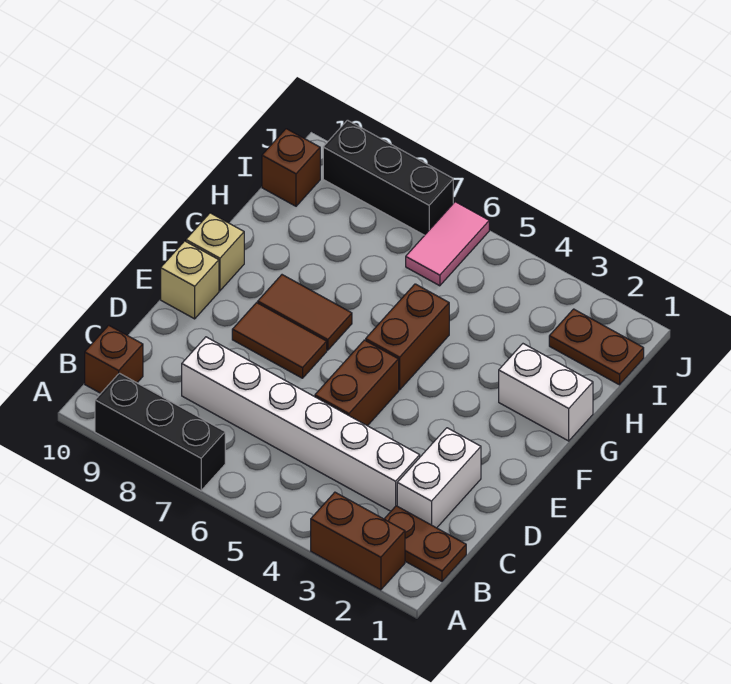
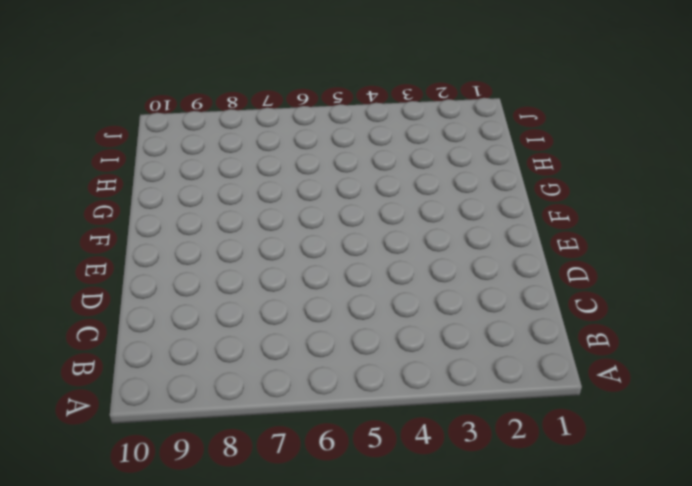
none -> brown brick A2:A3 level 1
none -> black brick A7:A9 level 1
none -> brown plate B1:B2 level 1

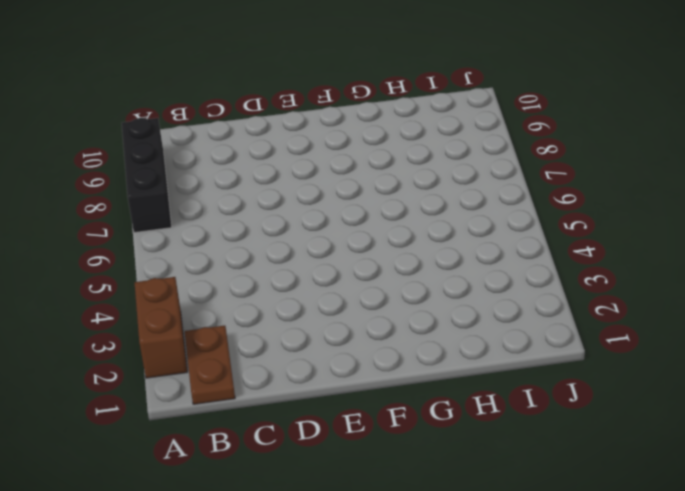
none -> brown brick B10 level 1
none -> white brick C2:D2 level 1
none -> white brick C3:C8 level 1

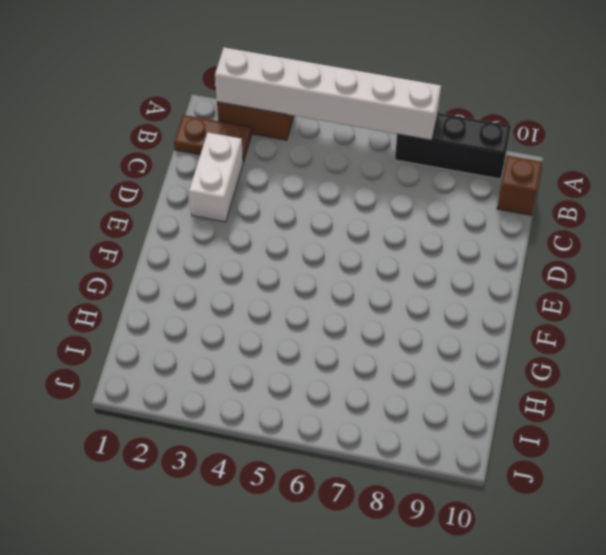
white brick A2:A7 level 2 -> white brick C3:C8 level 1
none -> brown brick D5:E5 level 1
none -> brown tile E7:E8 level 1
none -> tan brick E10 level 1

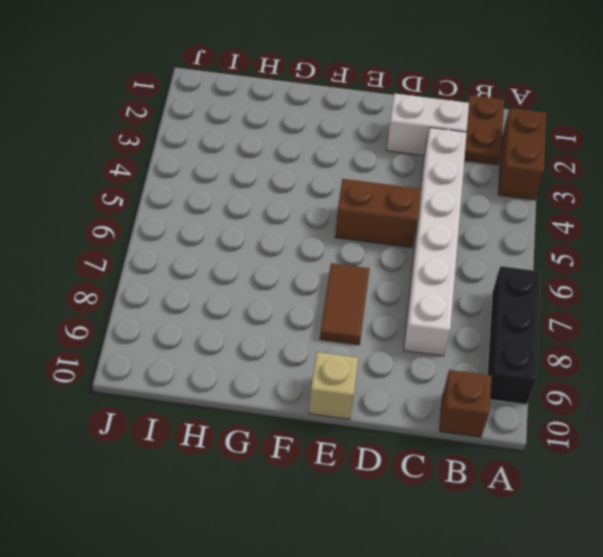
none -> brown brick F5:G5 level 1
none -> brown tile F7:F8 level 1
none -> tan brick F10 level 1

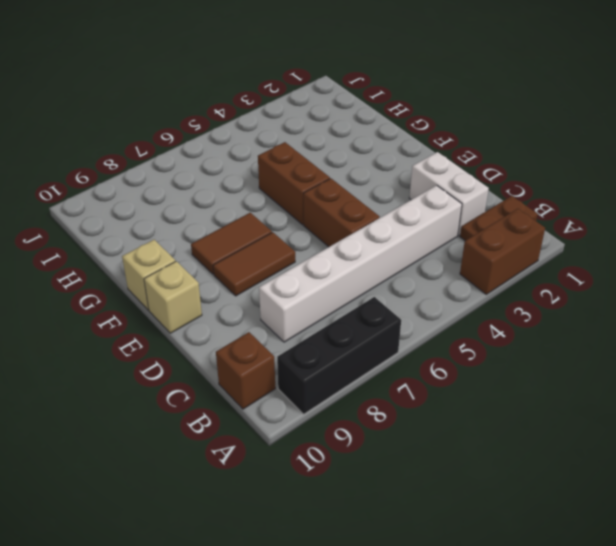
none -> white brick G1:G2 level 1
none -> brown plate I1:I2 level 1
none -> pink tile I6:J6 level 1

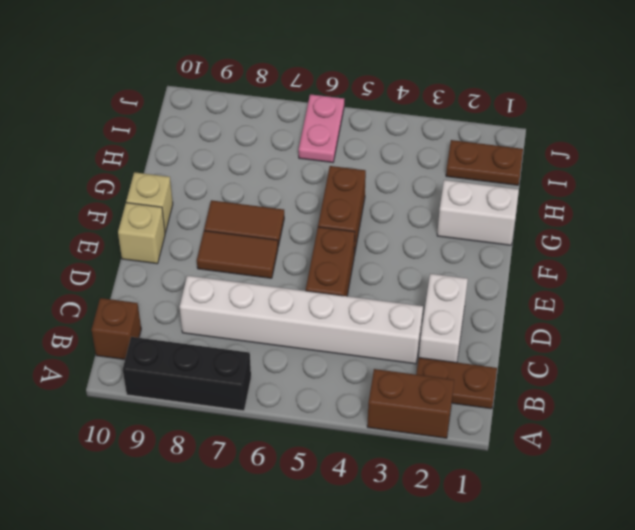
pink plate I6:J6 level 1 -> pink tile I6:J6 level 1
none -> brown brick I10 level 1
none -> black brick J7:J9 level 1

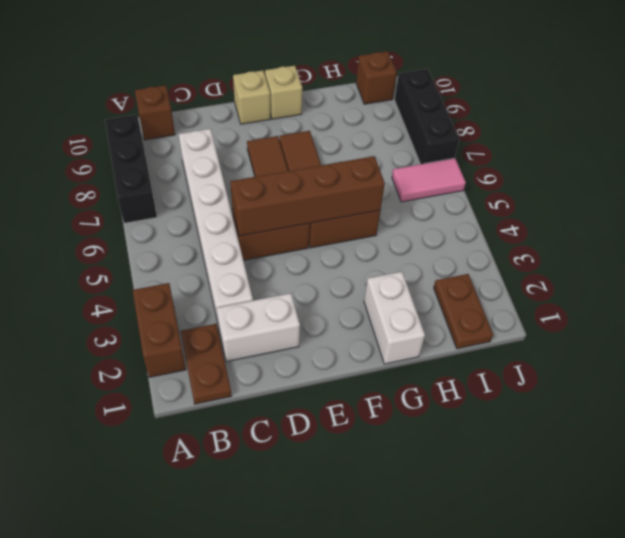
brown brick D5:G5 level 2 -> none

